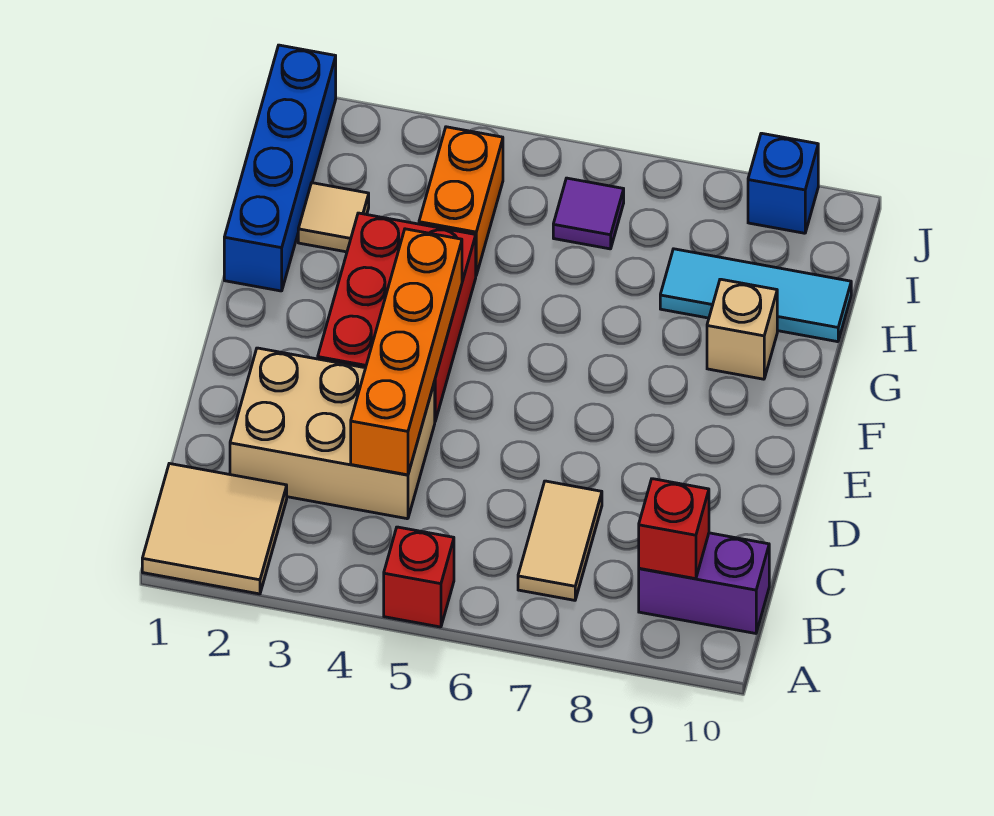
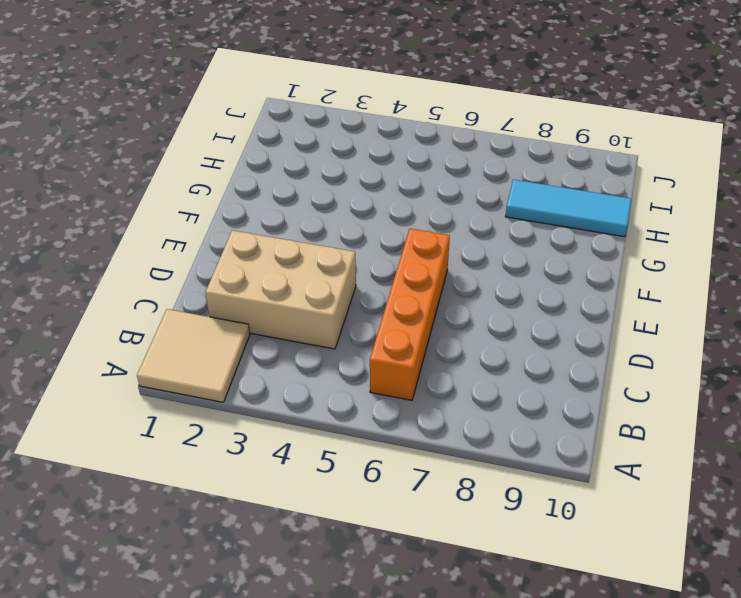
orange brick B6:E6 level 1 -> orange brick C4:F4 level 2
none -> red brick A5 level 1
none -> tan tile B7:C7 level 1
none -> purple brick B9:B10 level 1

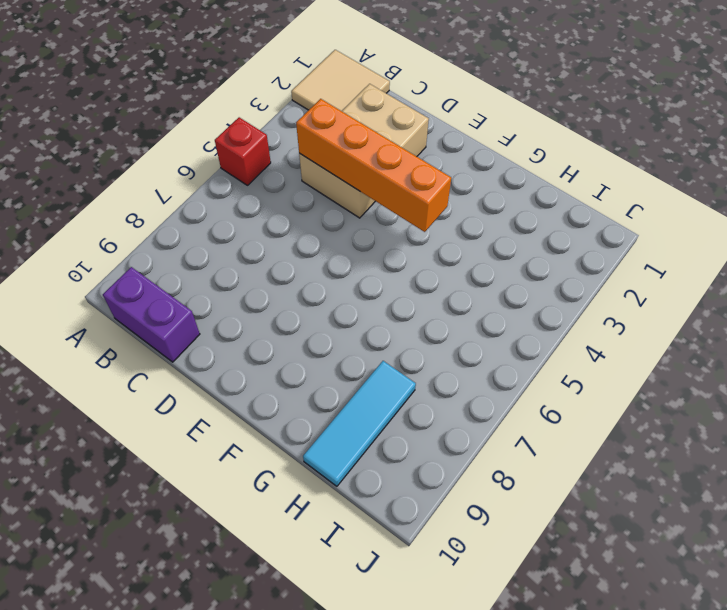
purple brick B10:C10 level 1 -> purple brick B9:B10 level 1
none -> tan tile B7:C7 level 1
none -> red brick E3:G4 level 1
none -> blue brick G1:J1 level 1

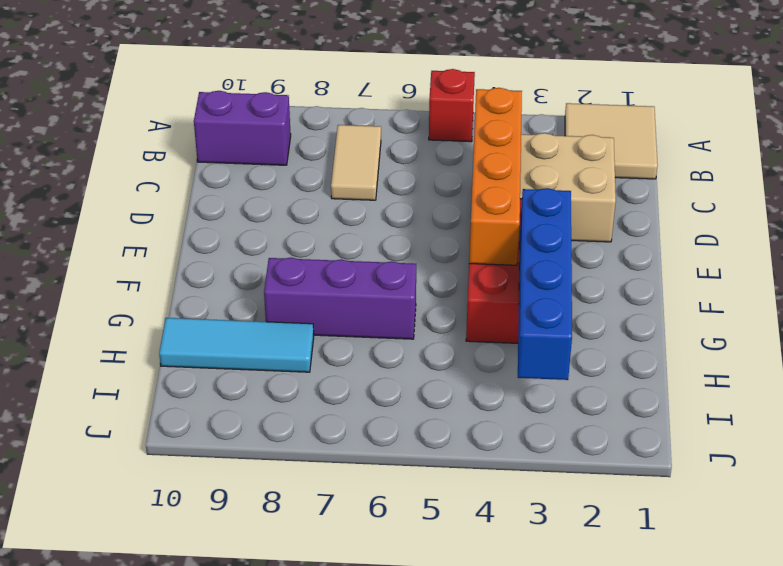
blue brick F3:I3 level 2 -> blue brick G1:J1 level 1
purple brick G6:G8 level 1 -> none
none -> tan brick G9 level 1
none -> tan tile H2 level 1
none -> orange brick H4:I4 level 1

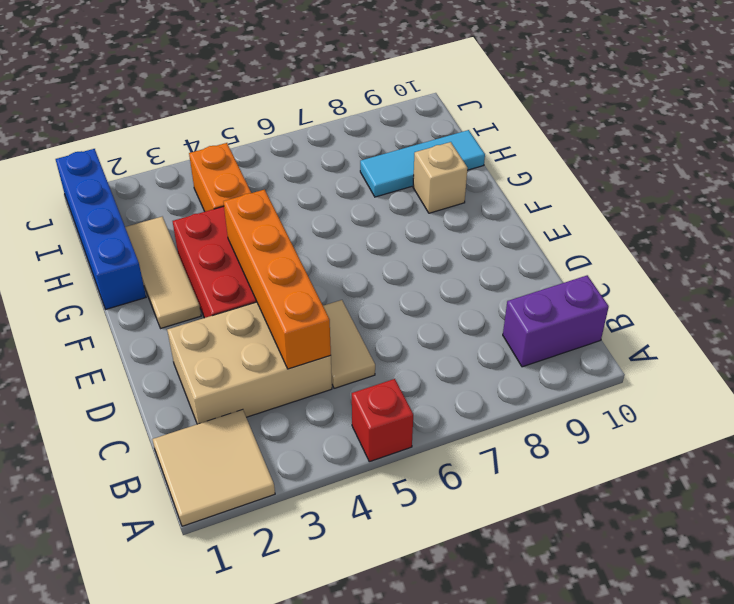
tan tile C5:D5 level 1 -> tan tile B7:C7 level 1
tan tile F2:H2 level 1 -> tan tile H2 level 1
none -> purple tile I6 level 1
none -> blue brick J9 level 1
none -> red brick B9 level 2

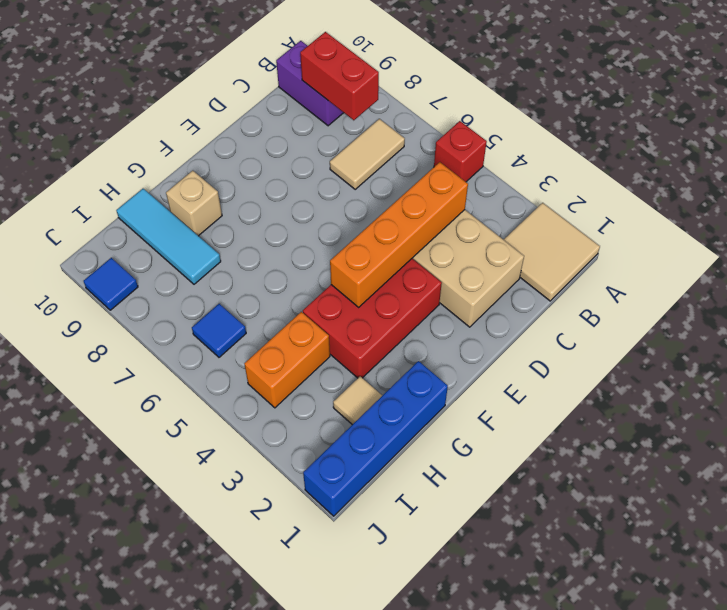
red brick B8:B9 level 2 -> red brick B9 level 2
blue tile I6 level 1 -> purple tile I6 level 1
blue tile J9 level 1 -> blue brick J9 level 1

